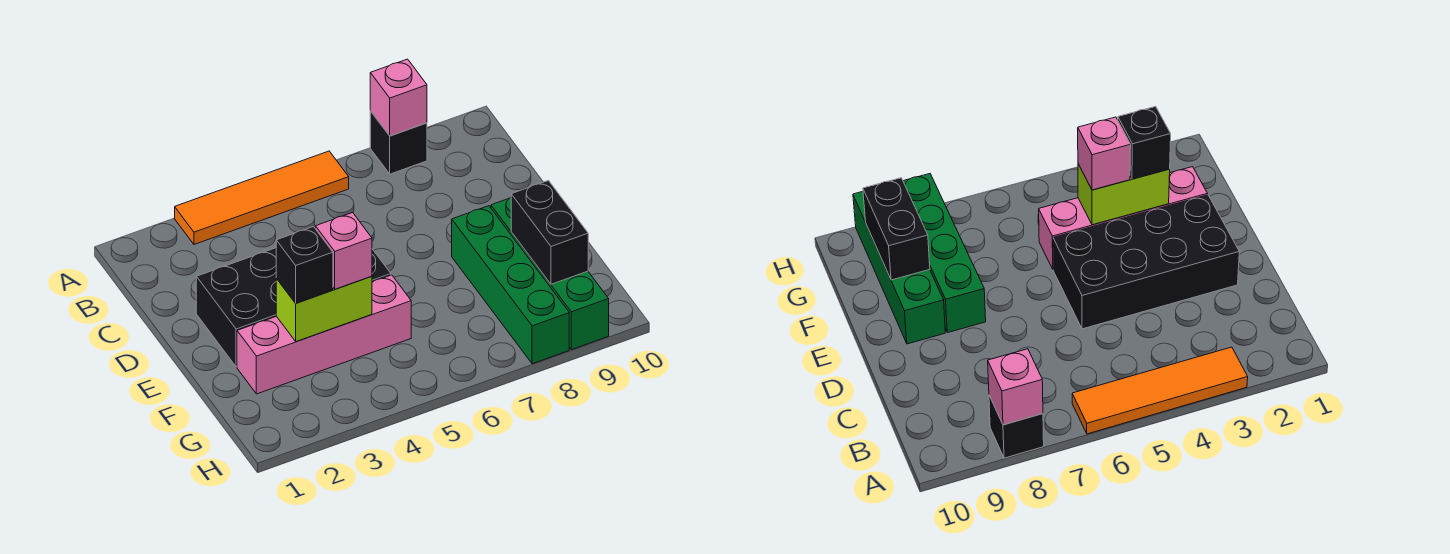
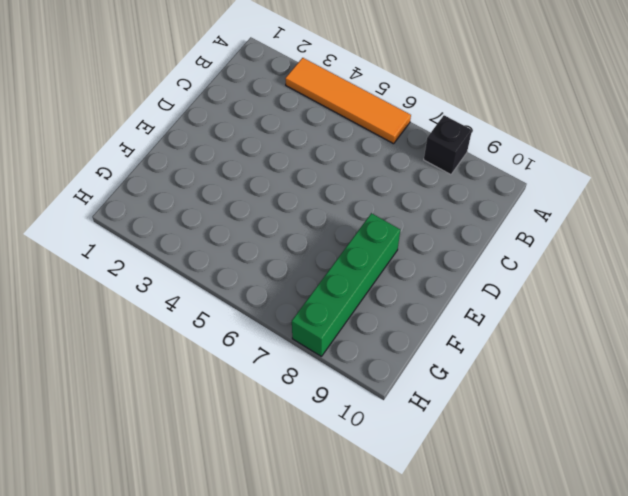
none -> black brick D2:E5 level 1
none -> green brick E9:H9 level 1

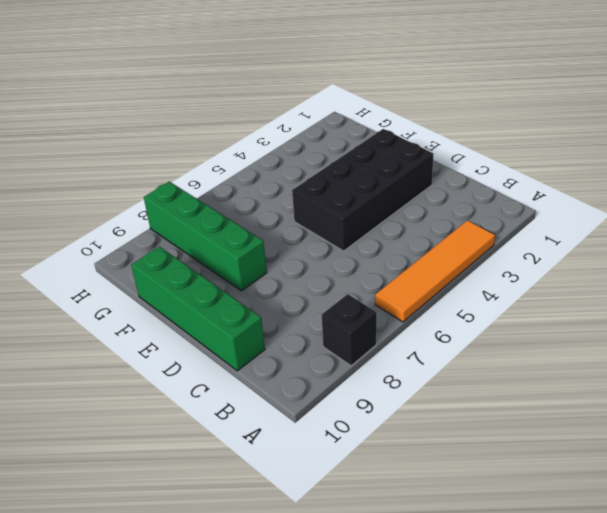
green brick C10:F10 level 1 -> green brick E9:H9 level 1
none -> pink brick F2:F5 level 1
none -> pink brick A8 level 2

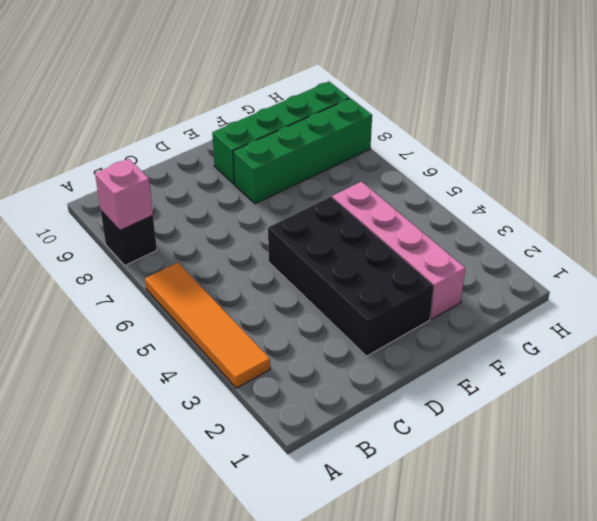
none -> lime brick F3:F4 level 2
none -> black brick F9:G9 level 2

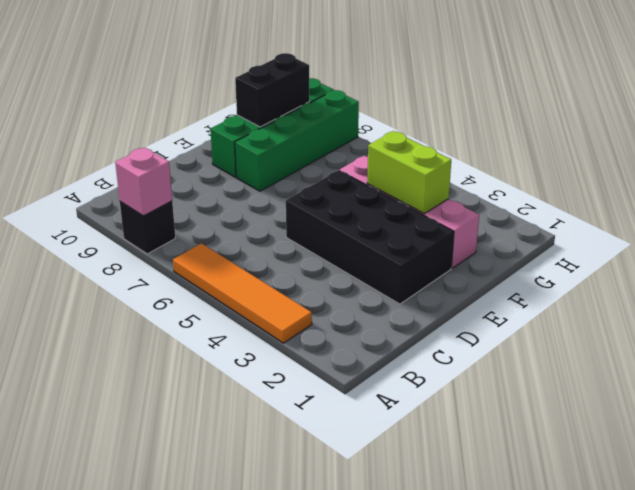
none -> black brick F3 level 3
none -> pink brick F4 level 3

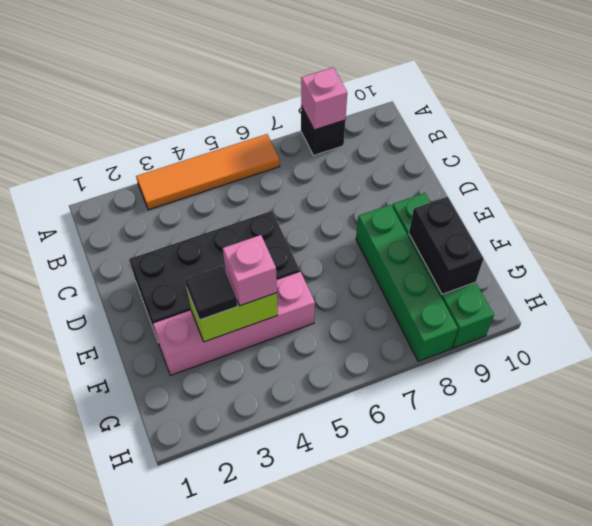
black tile F3 level 3 -> black brick F3 level 3

